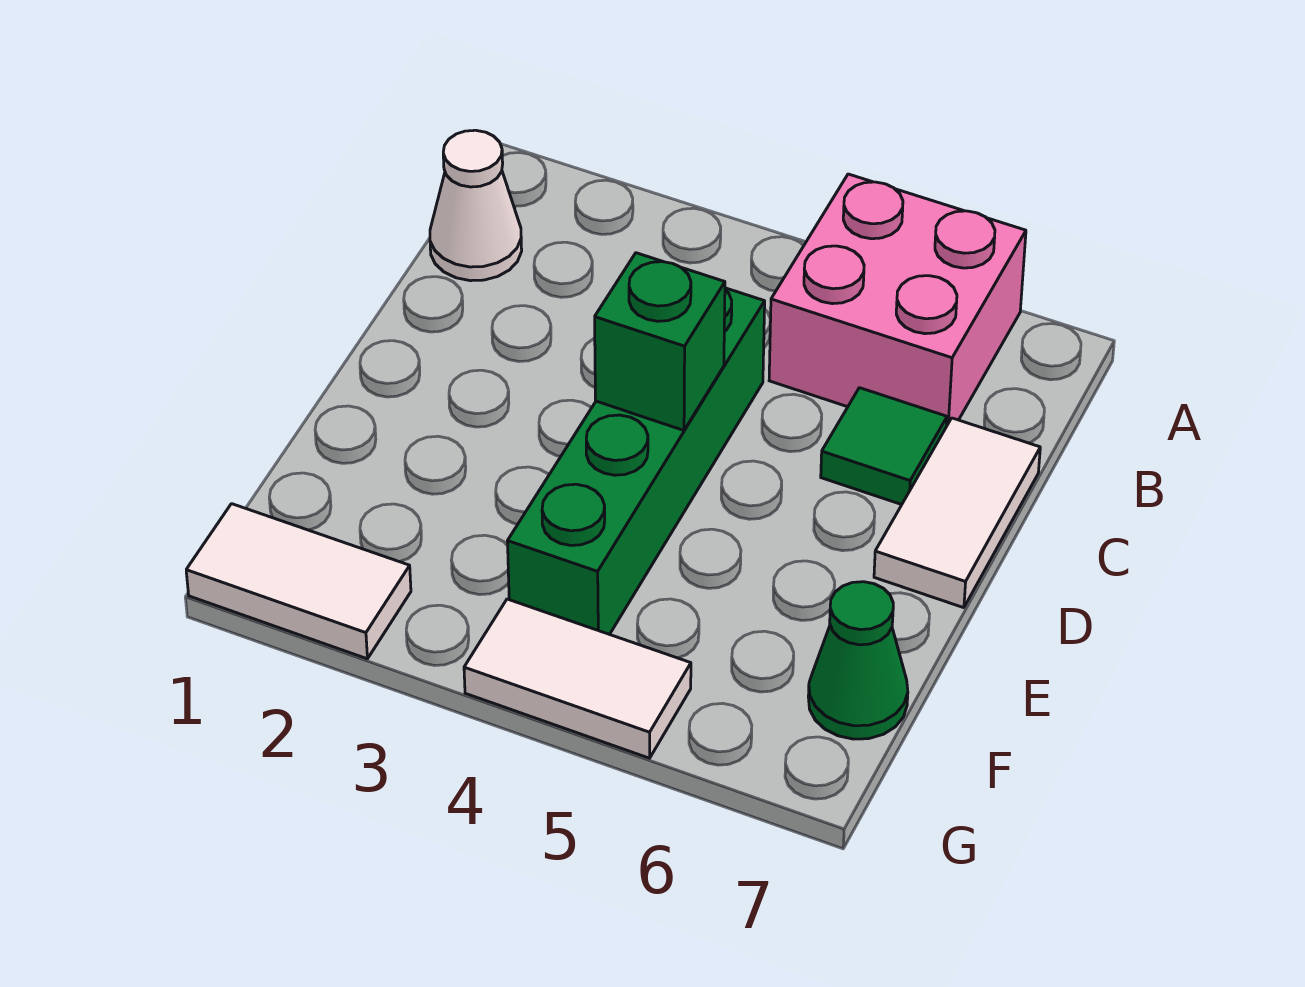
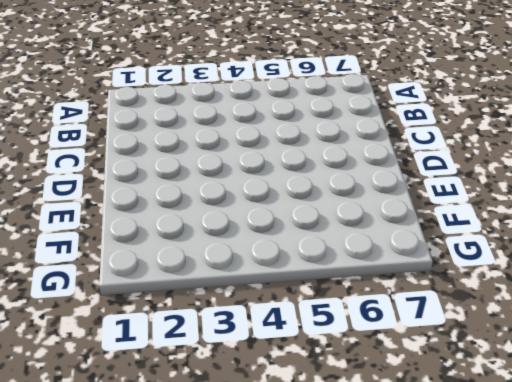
none -> pink brick A5:B6 level 1
none -> white cone B1 level 1

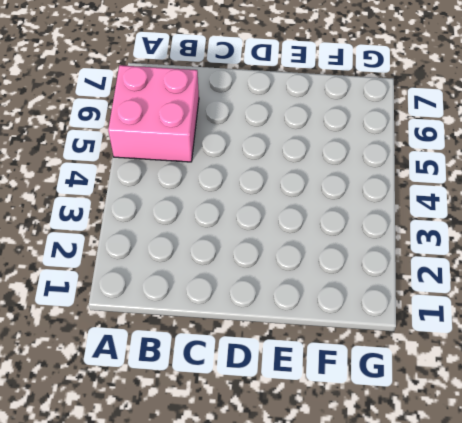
none -> white cone B1 level 1
none -> green brick C4:F4 level 1

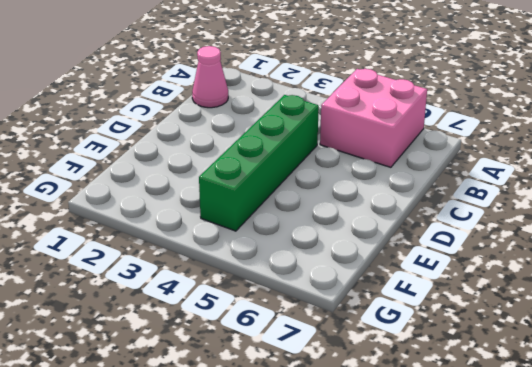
pink cone B1 level 1 -> white cone B1 level 1
none -> green tile C6 level 1
none -> white tile C7:D7 level 1

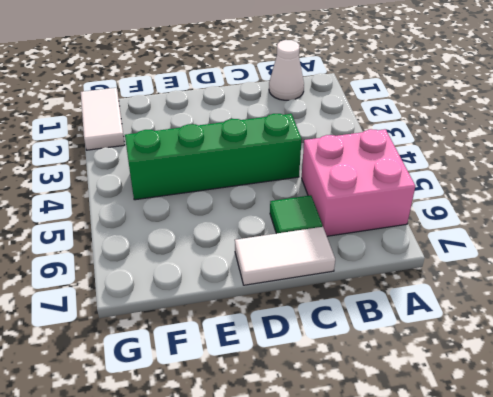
none -> green cone F7 level 1
none -> white tile G4:G5 level 1

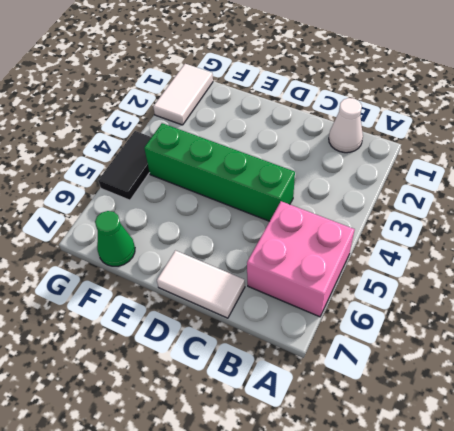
black tile G4:G5 level 1 -> white tile G4:G5 level 1
none -> green tile C6 level 1
none -> green brick D4 level 2

